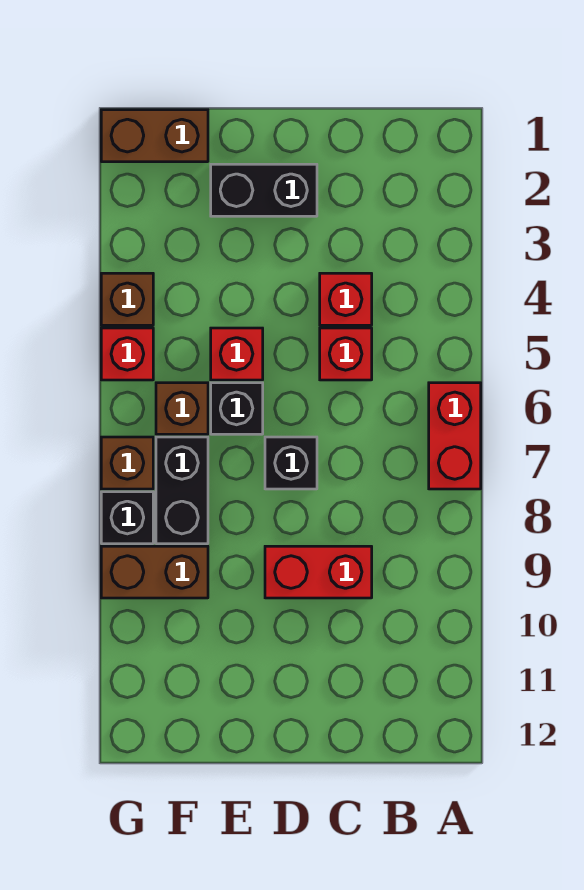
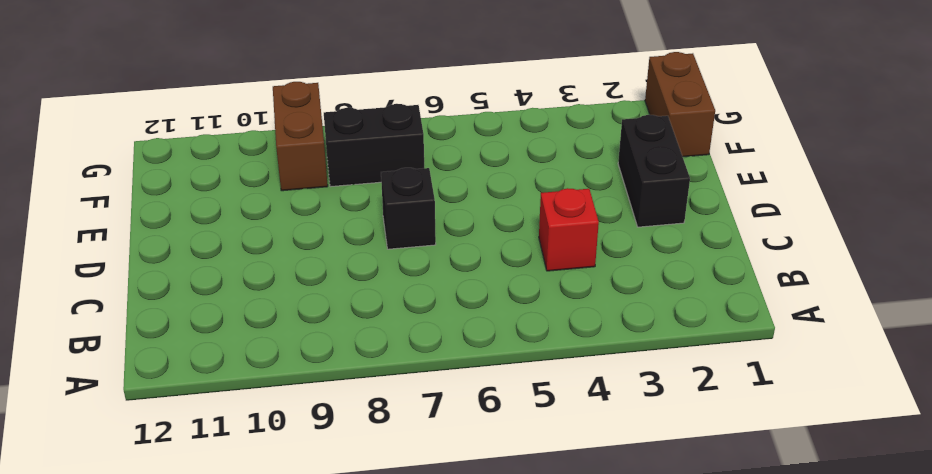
none -> red brick A6:A7 level 1
none -> red brick C5 level 1
none -> red brick C9:D9 level 1

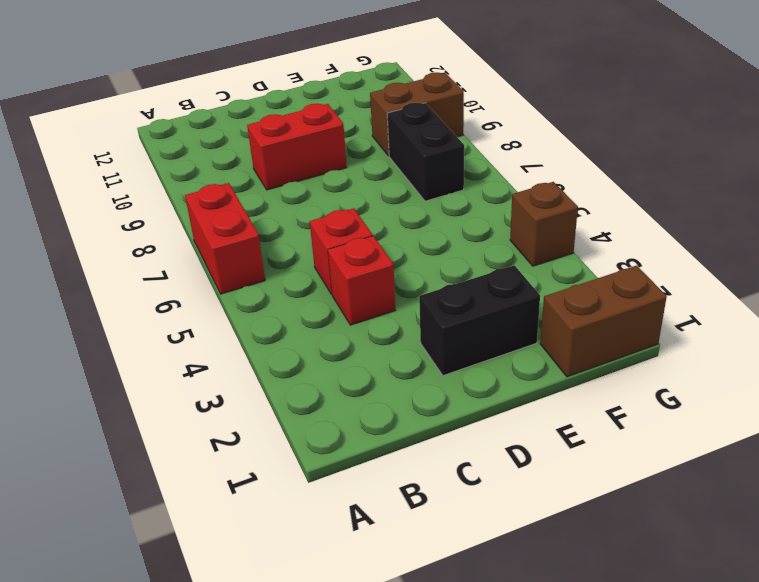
none -> black brick D7 level 1
none -> red brick E5 level 1
none -> black brick E6 level 1

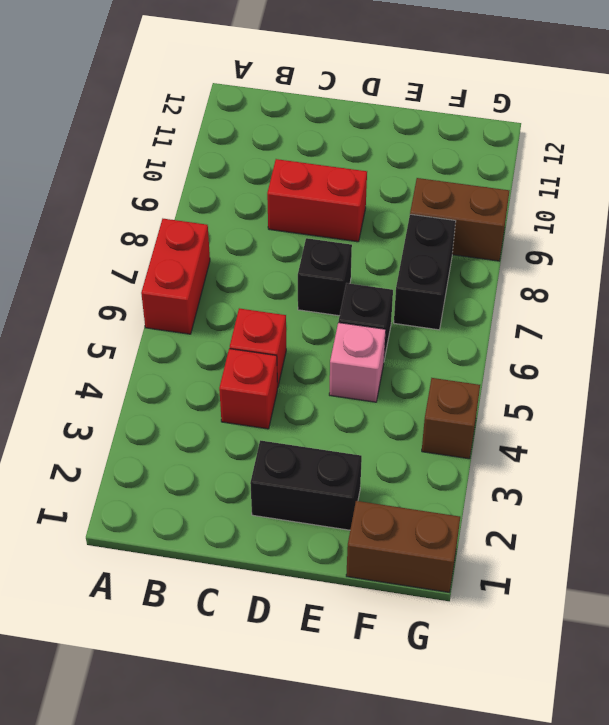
pink brick E5 level 1 -> red brick E5 level 1
none -> brown brick F6 level 1
none -> red brick G5 level 1
none -> brown brick G7 level 1

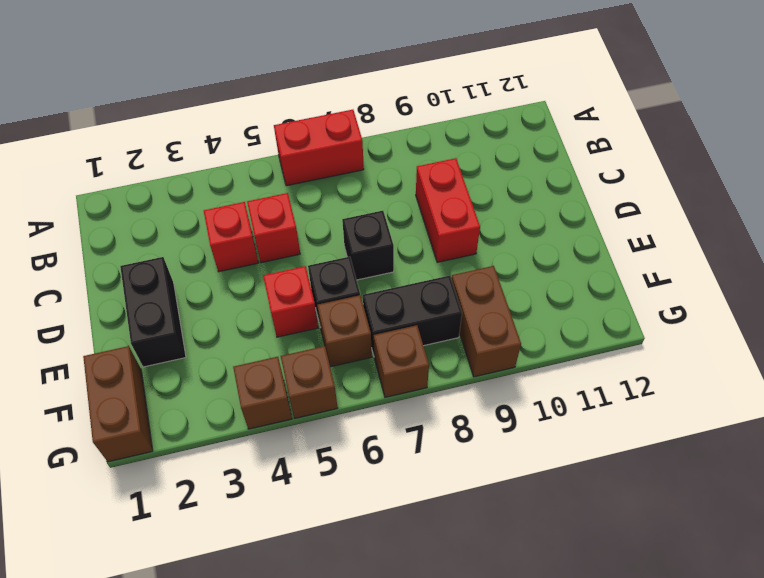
brown brick G5 level 1 -> red brick G5 level 1
none -> black brick G8 level 1

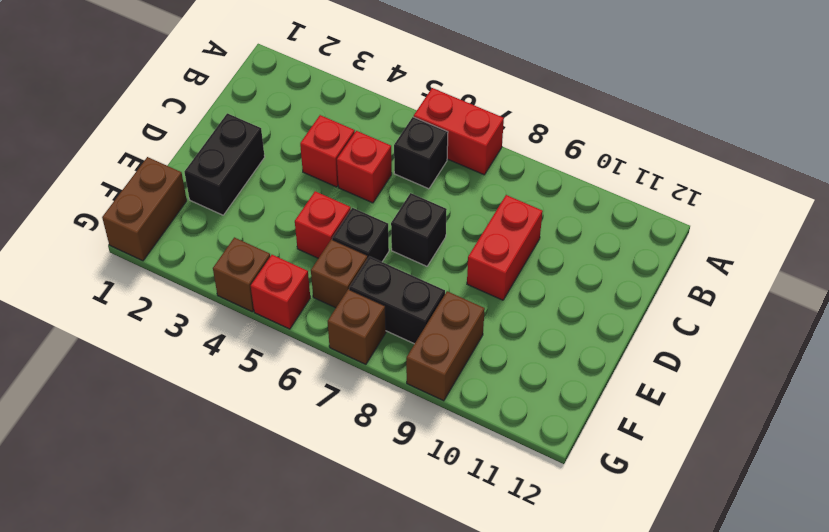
black brick B6 level 1 -> black brick G8 level 1

